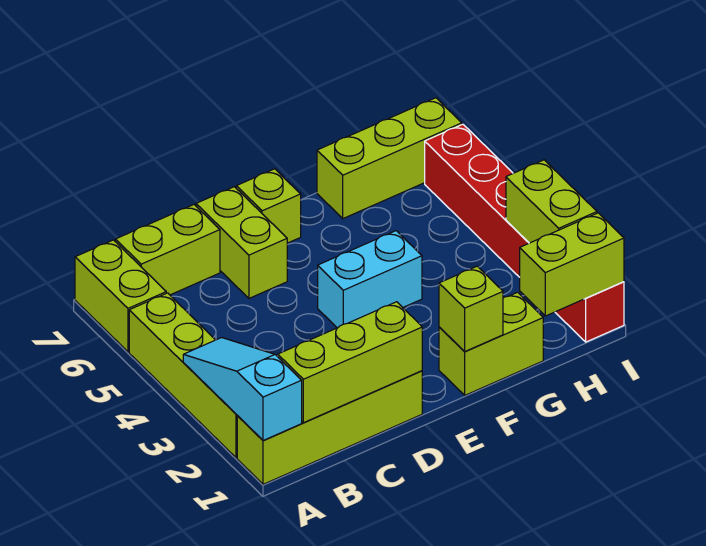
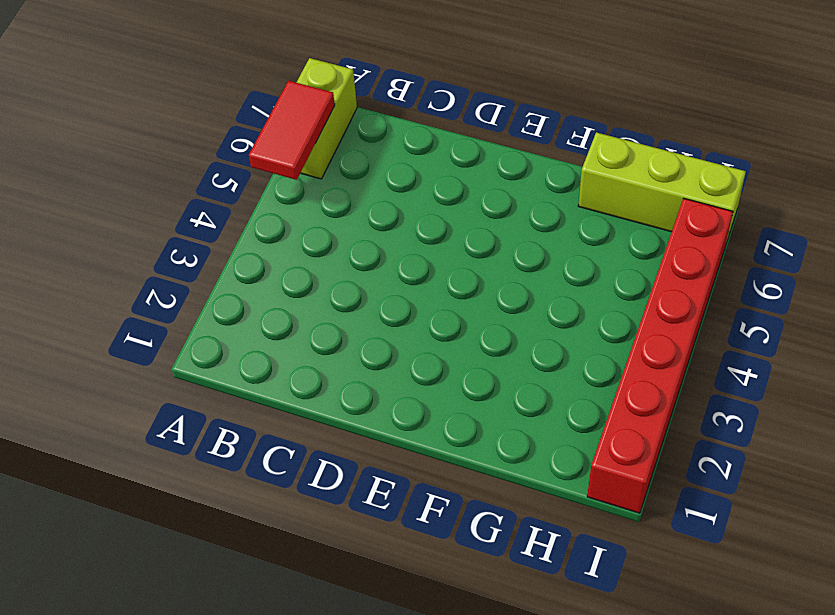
red tile A5:A6 level 2 -> none
none -> lime brick A1:D1 level 1
none -> lime brick A2:A5 level 1
none -> lime brick B7:C7 level 1

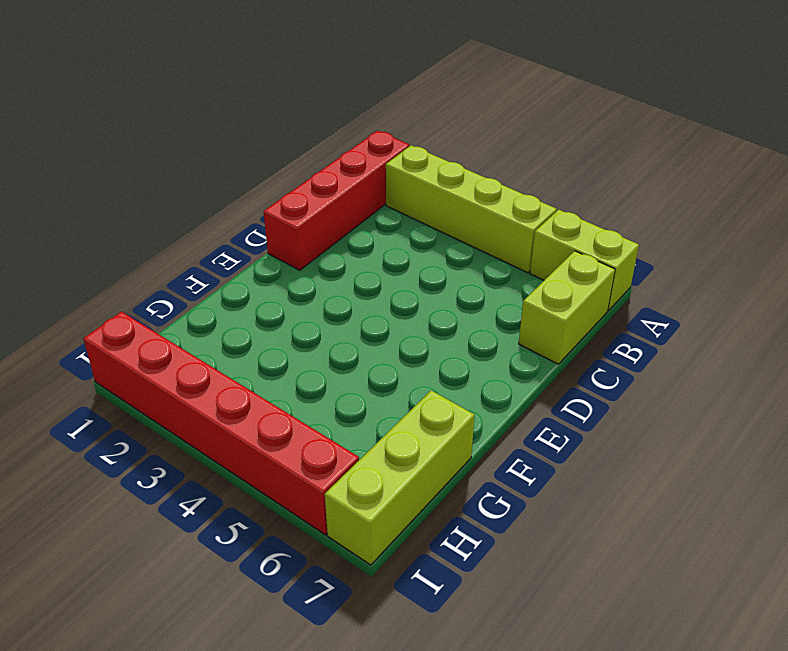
red brick A1:D1 level 1 -> lime brick A1:D1 level 1
none -> lime brick D6:D7 level 1
none -> cyan brick E4:F4 level 1
none -> lime brick E7 level 1

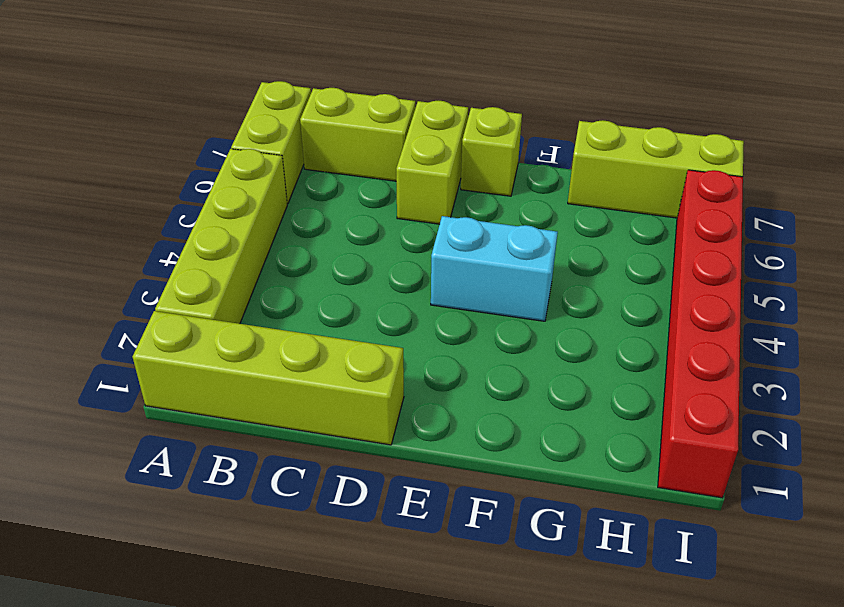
none -> lime brick F1:G1 level 1
none -> cyan slope A1:A3 level 2 top 1
none -> lime brick B1:D1 level 2

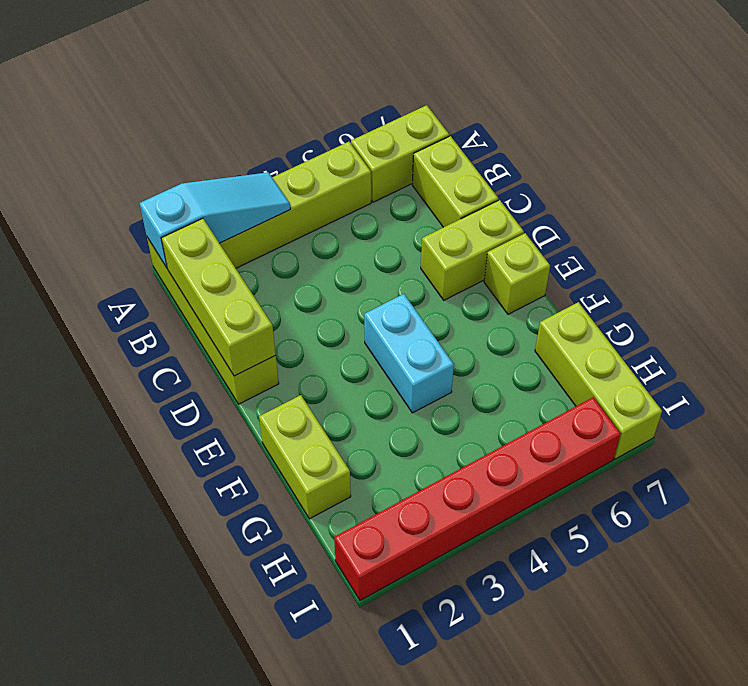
none -> lime brick F1 level 2
none -> lime brick H1:I1 level 2
none -> lime brick I2:I3 level 2

